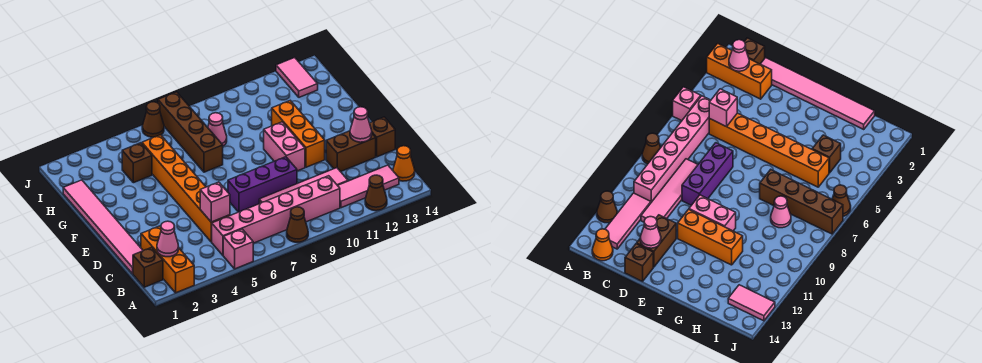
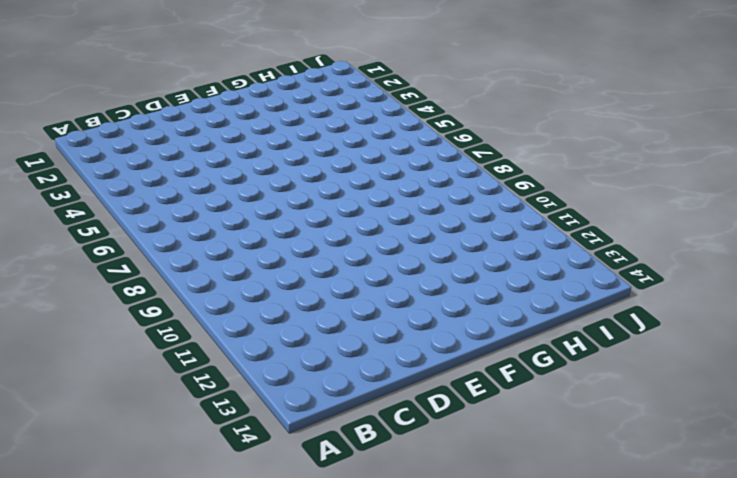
none -> orange brick A2:C2 level 1
none -> pink brick A5 level 1
none -> brown cone A8 level 1

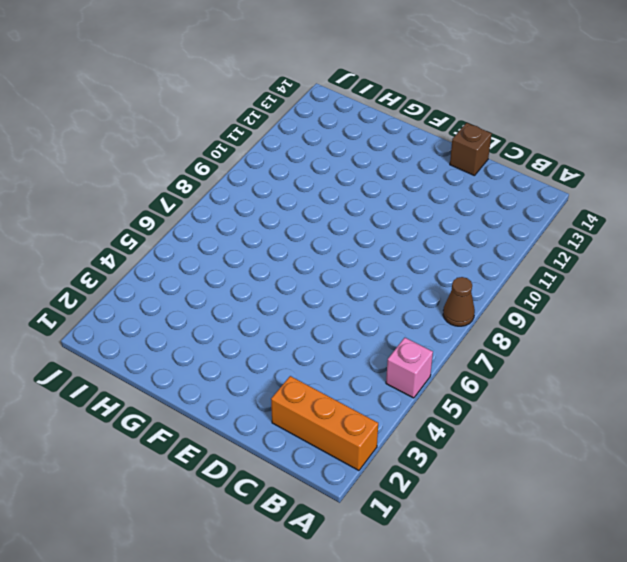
none -> brown cone A12 level 1
none -> brown brick B1 level 1
none -> pink brick B5:B10 level 1

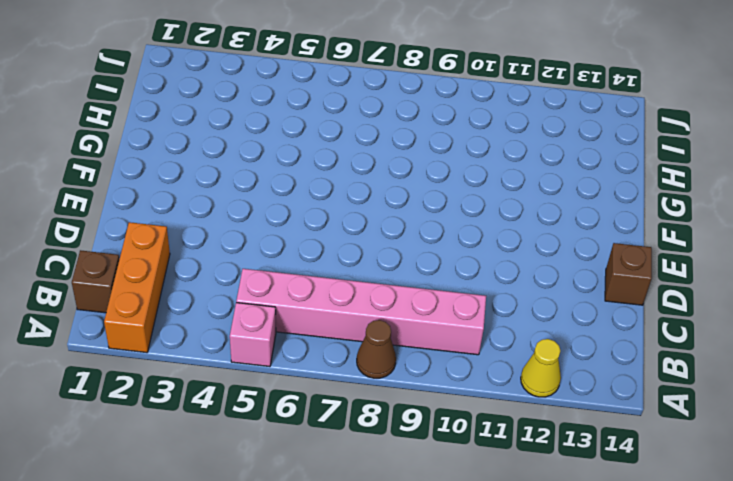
yellow cone A12 level 1 -> brown cone A12 level 1
none -> pink tile B11:B13 level 1
none -> orange cone B14 level 1
none -> pink tile C1:H1 level 1

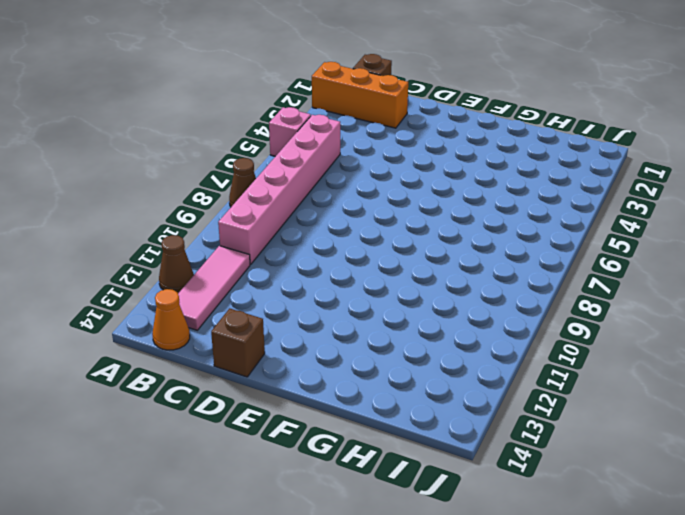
none -> pink tile C1:H1 level 1
none -> orange brick C5:H5 level 1
none -> pink tile C8:C11 level 1

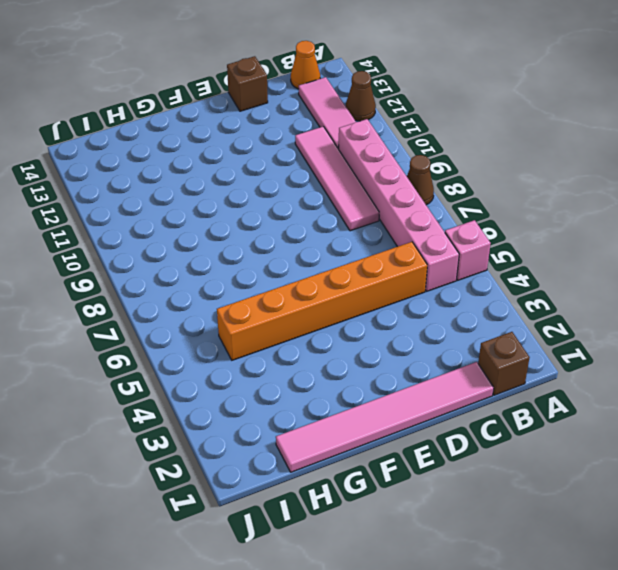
none -> orange brick A2:C2 level 1
none -> purple brick D7:D9 level 1
none -> brown brick D12:D13 level 1

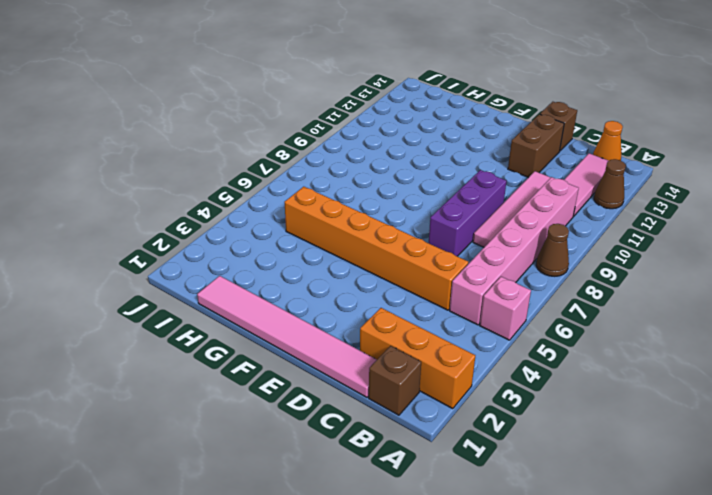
none -> pink brick E10:F10 level 1
none -> orange brick E11:G11 level 1
none -> brown brick G7:J7 level 1

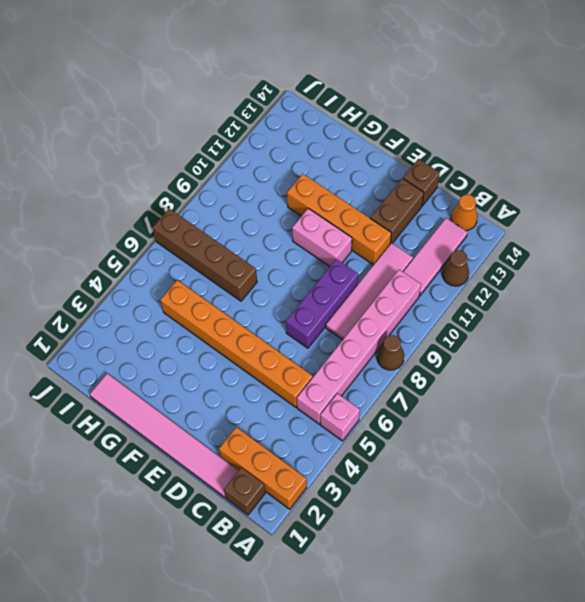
orange brick D11:G11 level 1 -> orange brick E11:G11 level 1
none -> brown brick H4 level 1
none -> pink cone H8 level 1
none -> pink tile I13:J13 level 1

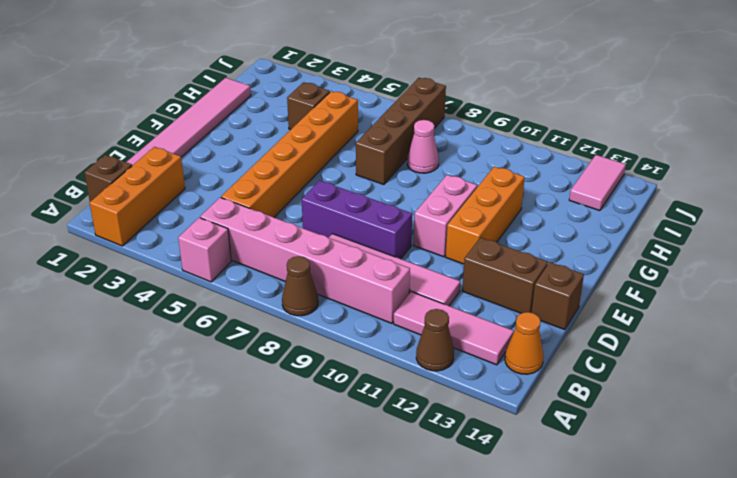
none -> brown cone J6 level 1
none -> pink cone B2 level 2
none -> pink brick C5 level 2

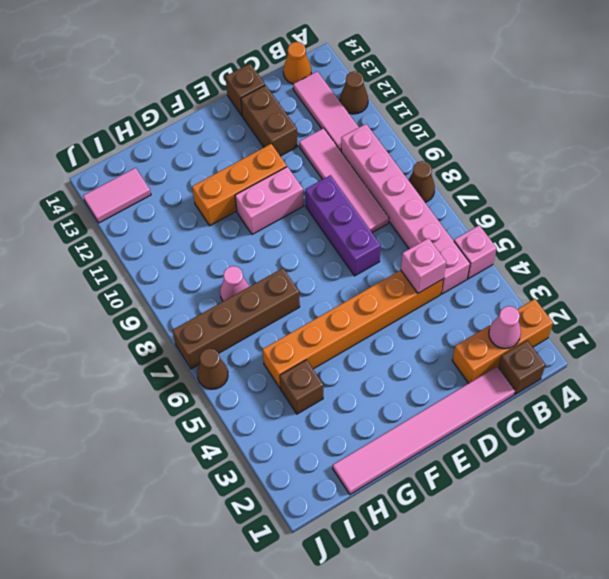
none -> pink cone D13 level 2

